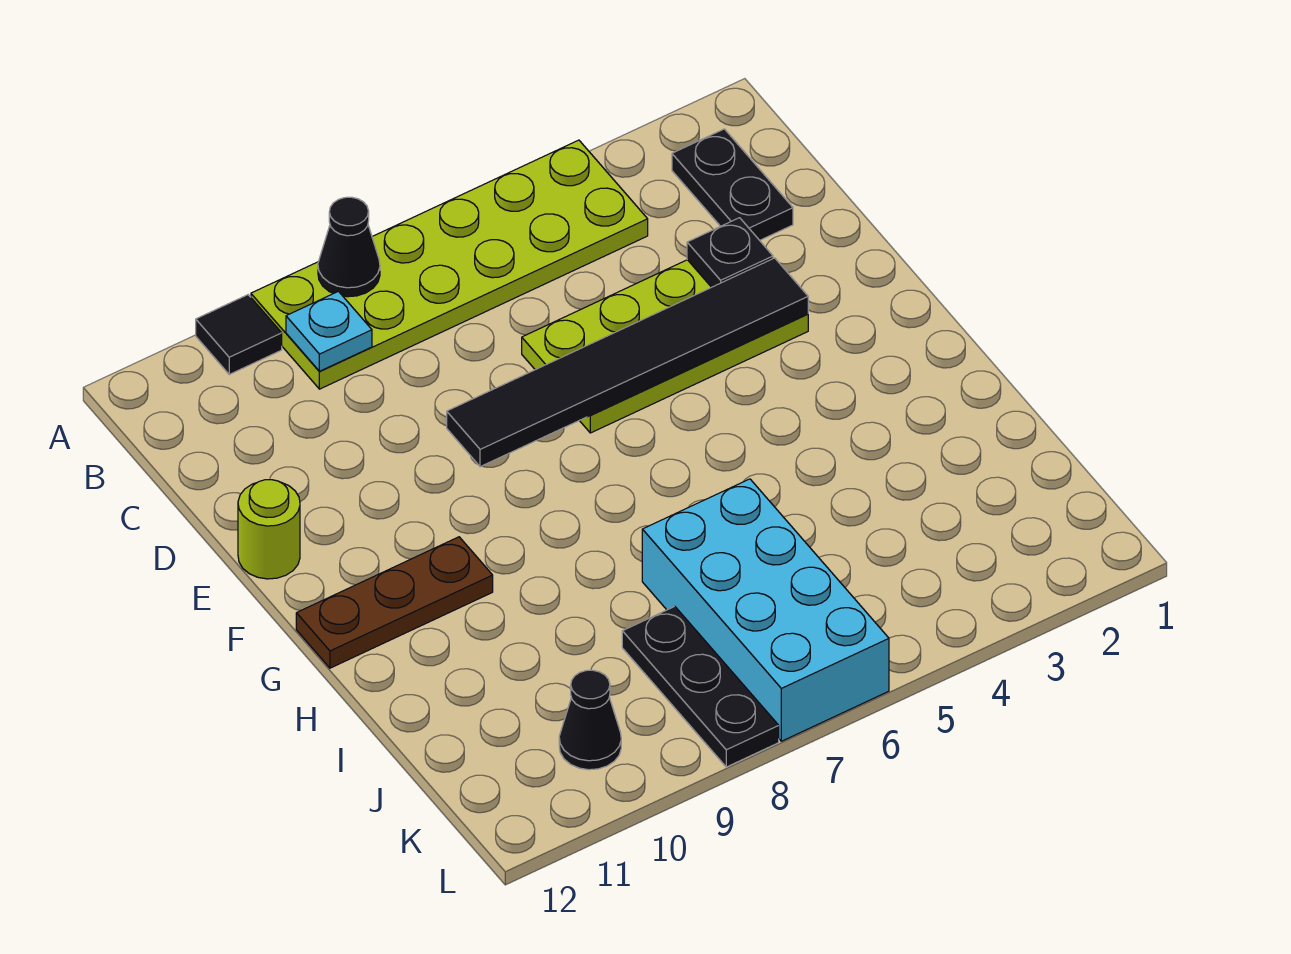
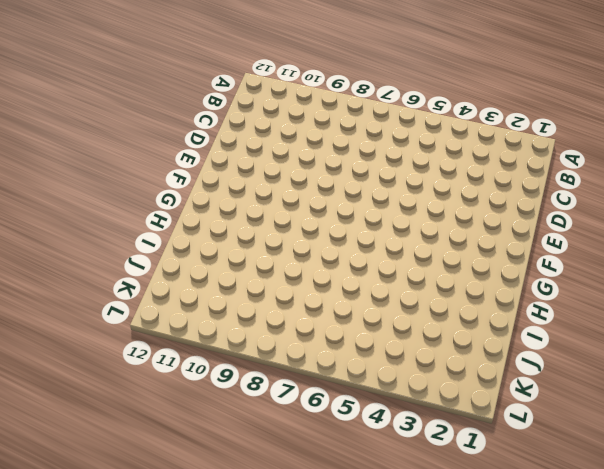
none -> lime plate A4:B9 level 1
none -> black tile A10 level 1
none -> black plate B2:C2 level 1

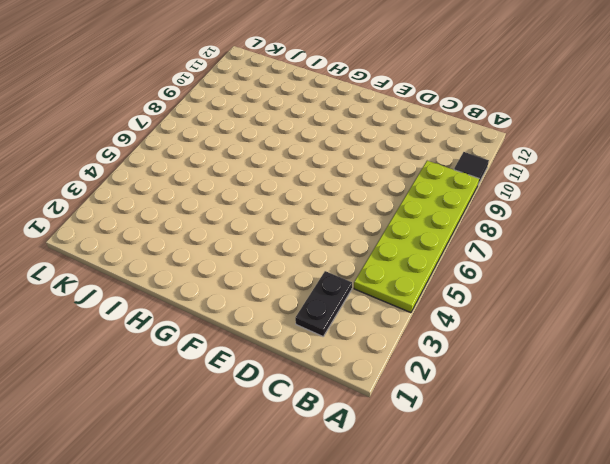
black plate C2:C3 level 1 -> black plate B2:C2 level 1
none -> lime plate D3:E6 level 1
none -> lime round brick E12 level 1
none -> brown plate G10:G12 level 1

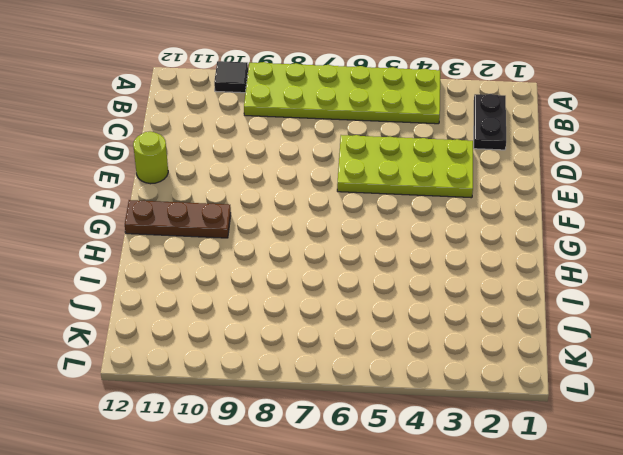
none -> cyan brick I6:L7 level 1
none -> black plate J8:L8 level 1
none -> black cone K10 level 1

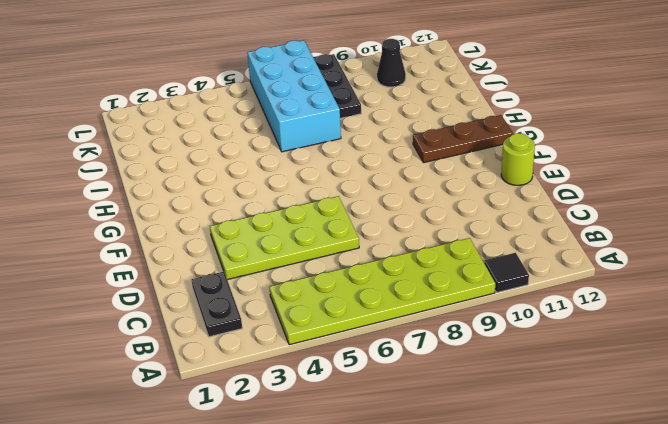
none -> black cone A8 level 2
none -> cyan plate B9 level 2
none -> black plate D3 level 2

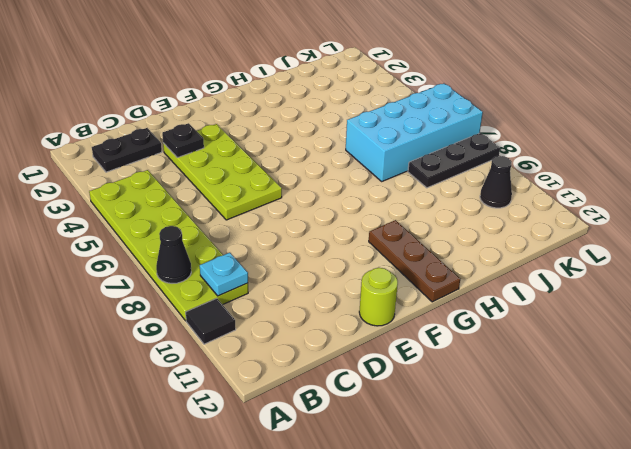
none -> black tile E3:E8 level 2

